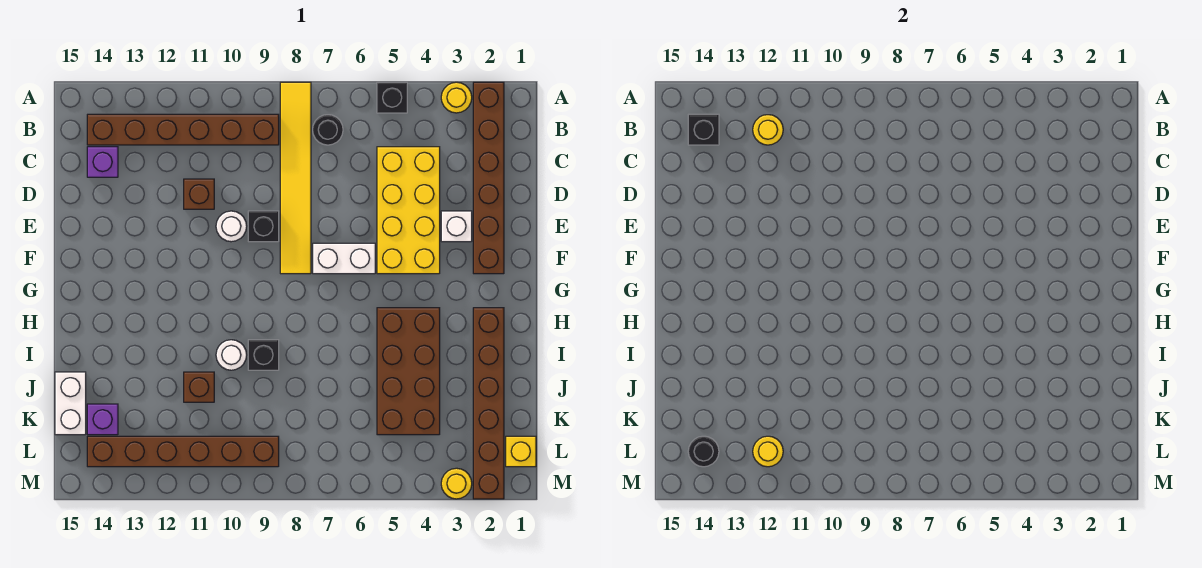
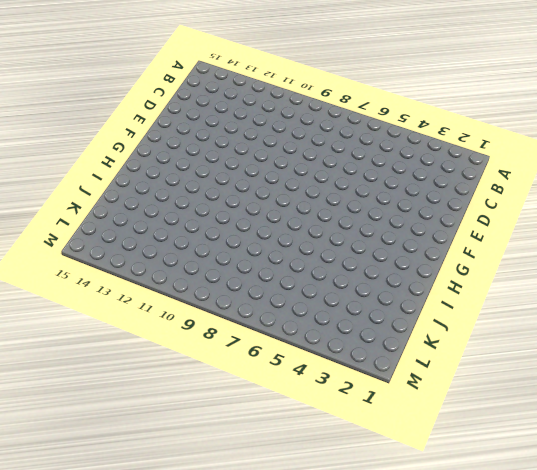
none -> brown brick A2:F2 level 1
none -> yellow round brick A3 level 1
none -> black brick A5 level 1

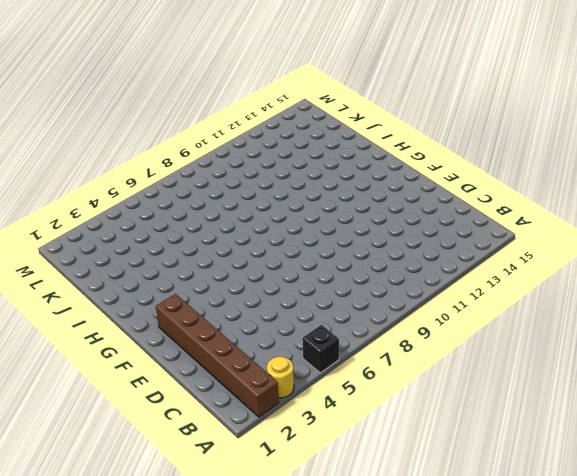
none -> yellow tile A8:F8 level 1
none -> black round brick B7 level 1
none -> brown brick B9:B14 level 1

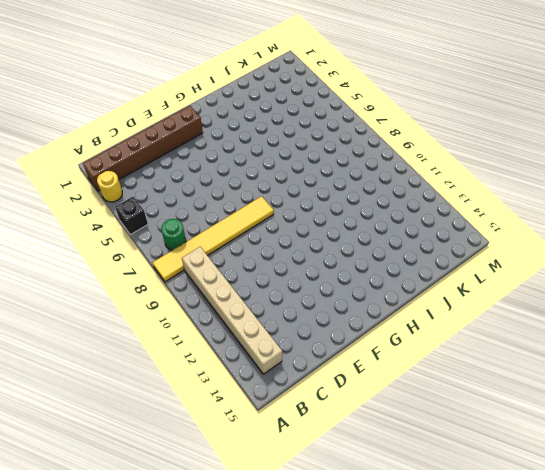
green round brick B7 level 1 -> black round brick B7 level 1
tan brick B9:B14 level 1 -> brown brick B9:B14 level 1
none -> yellow brick C4:F5 level 1
none -> purple brick C14 level 1
none -> brown brick D11 level 1

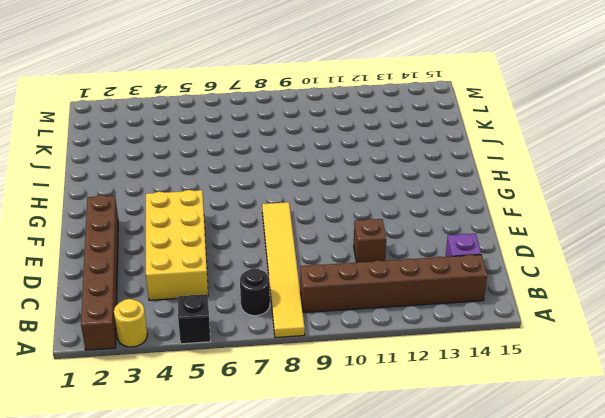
none -> white brick E3 level 1
none -> black brick E9 level 1
none -> white round brick E10 level 1

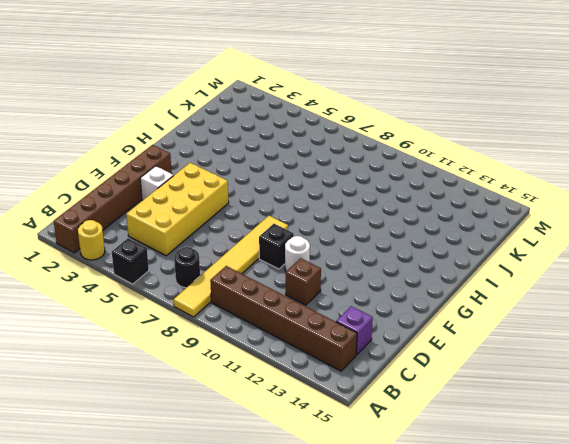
none -> white brick F6:F7 level 1
none -> brown brick H2:M2 level 1
none -> brown brick H4:K5 level 1

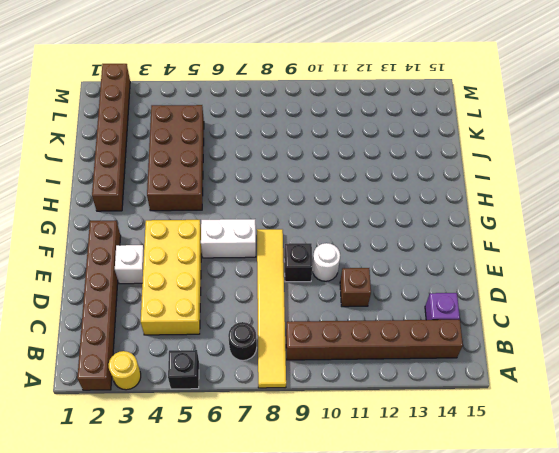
none -> black brick I9 level 1
none -> white round brick I10 level 1
none -> brown brick J11 level 1

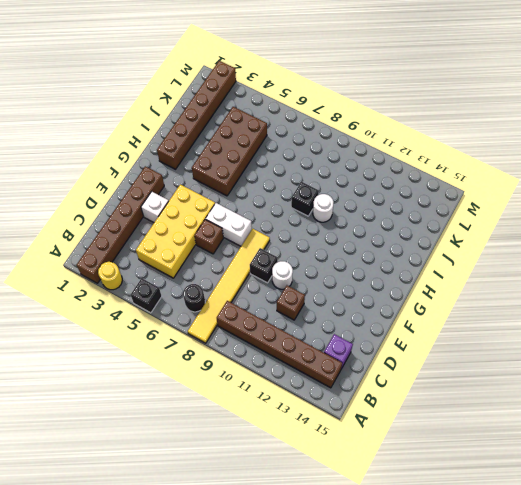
brown brick E6 level 1 -> brown brick J11 level 1
none -> white brick J15:K15 level 1
none -> purple brick K14 level 1
none -> yellow brick L1 level 1

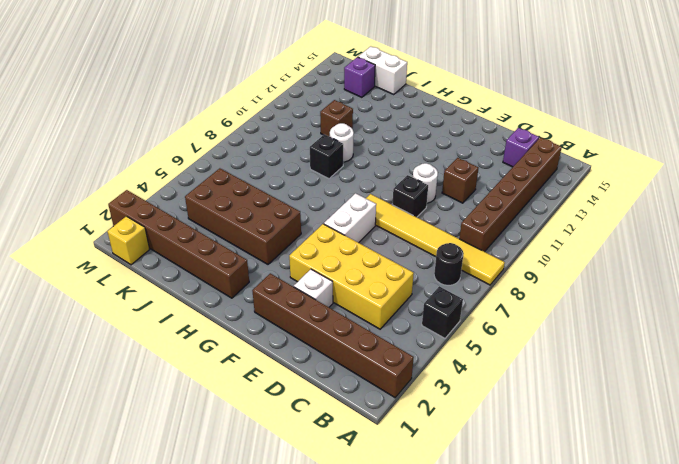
none -> yellow round brick A3 level 1
none -> brown brick L9:L14 level 1
none -> yellow round brick M3 level 1

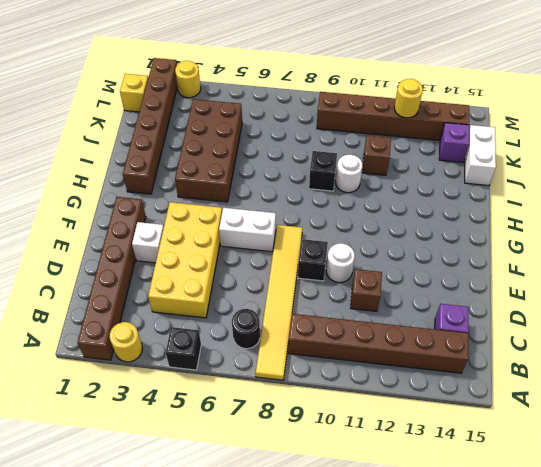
none -> yellow round brick B12 level 2
none -> black brick B14 level 2
none -> black round brick L14 level 2

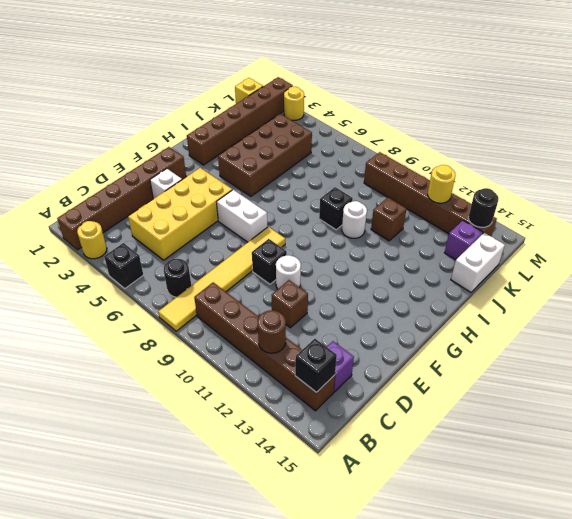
brown round brick B12 level 2 -> yellow round brick B12 level 2

